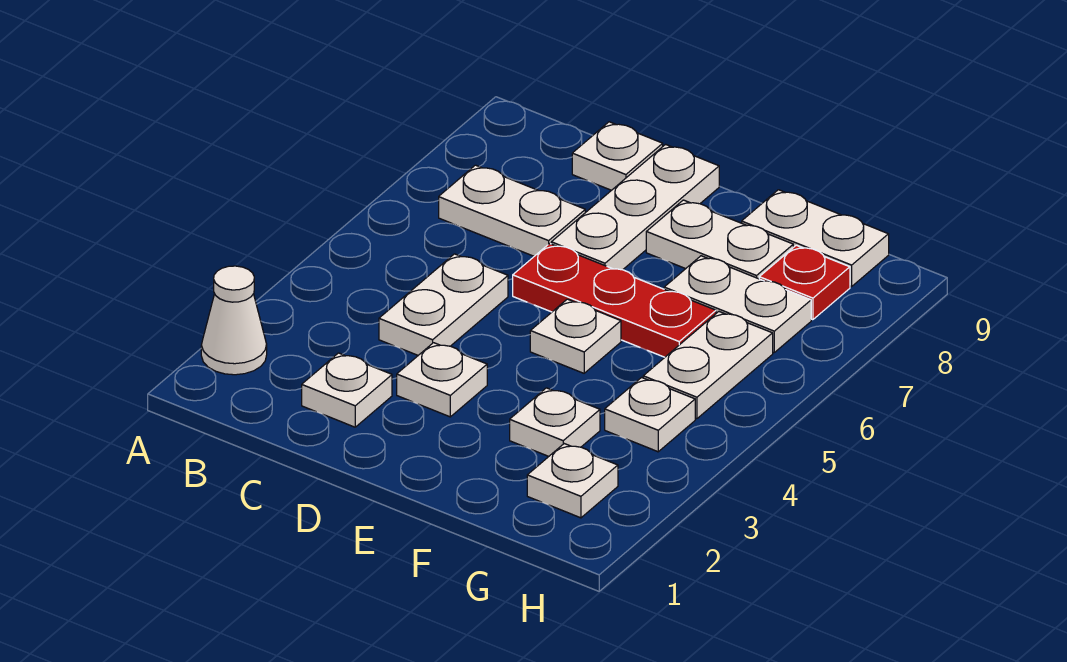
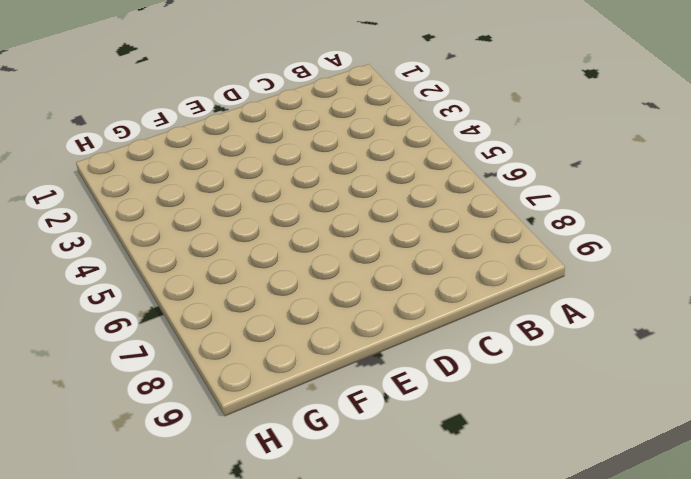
none -> white cone A2 level 1
none -> white plate B7:C7 level 1
none -> white plate C2 level 1

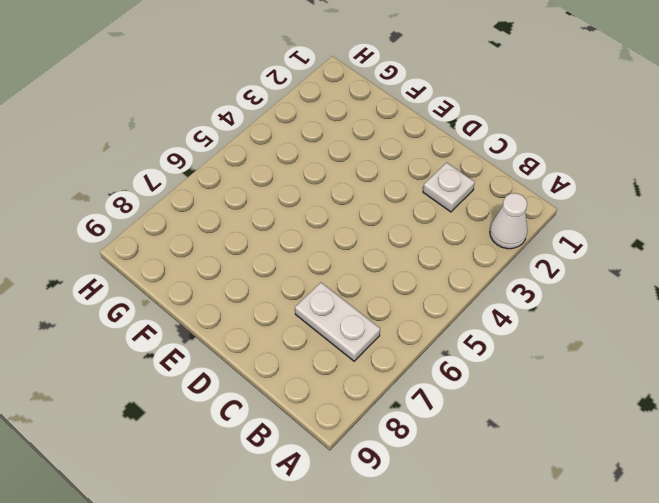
none -> white plate C4:C5 level 1
none -> white plate C9 level 1
none -> white plate D3 level 1

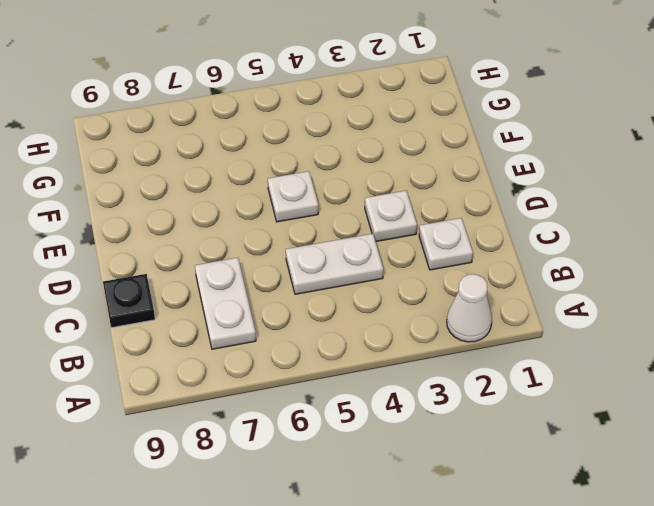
black plate C9 level 1 -> white plate C9 level 1
none -> red plate D6:F6 level 1
none -> white plate D7:D9 level 1
none -> white plate E8:F8 level 1

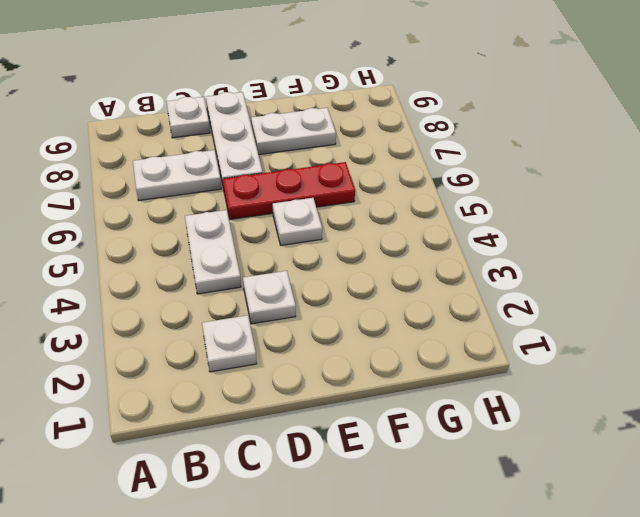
none -> white cone A2 level 1
none -> white plate F3 level 1
none -> white plate F7:G7 level 1

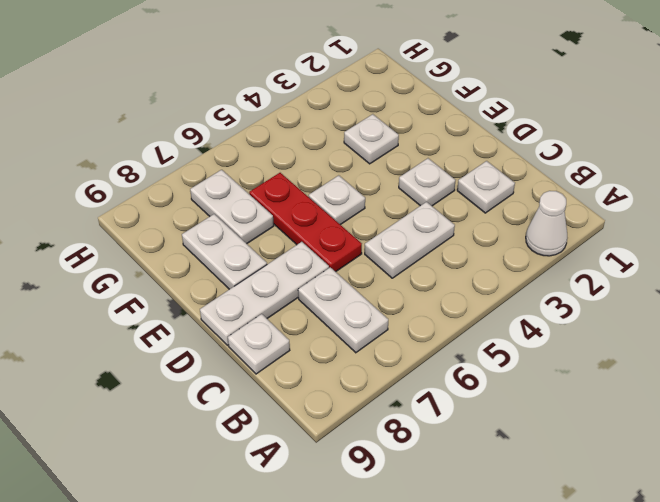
none -> white plate F9:G9 level 1
none -> white plate G2 level 1
none -> white plate G4 level 1

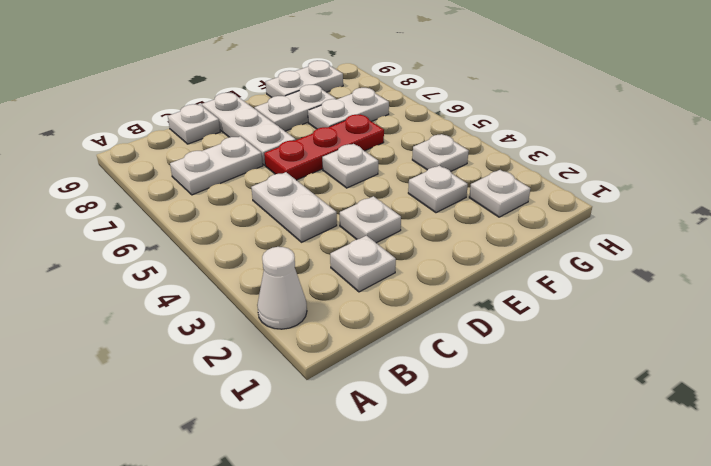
none -> white plate G5:G6 level 1
none -> red plate G8 level 1

